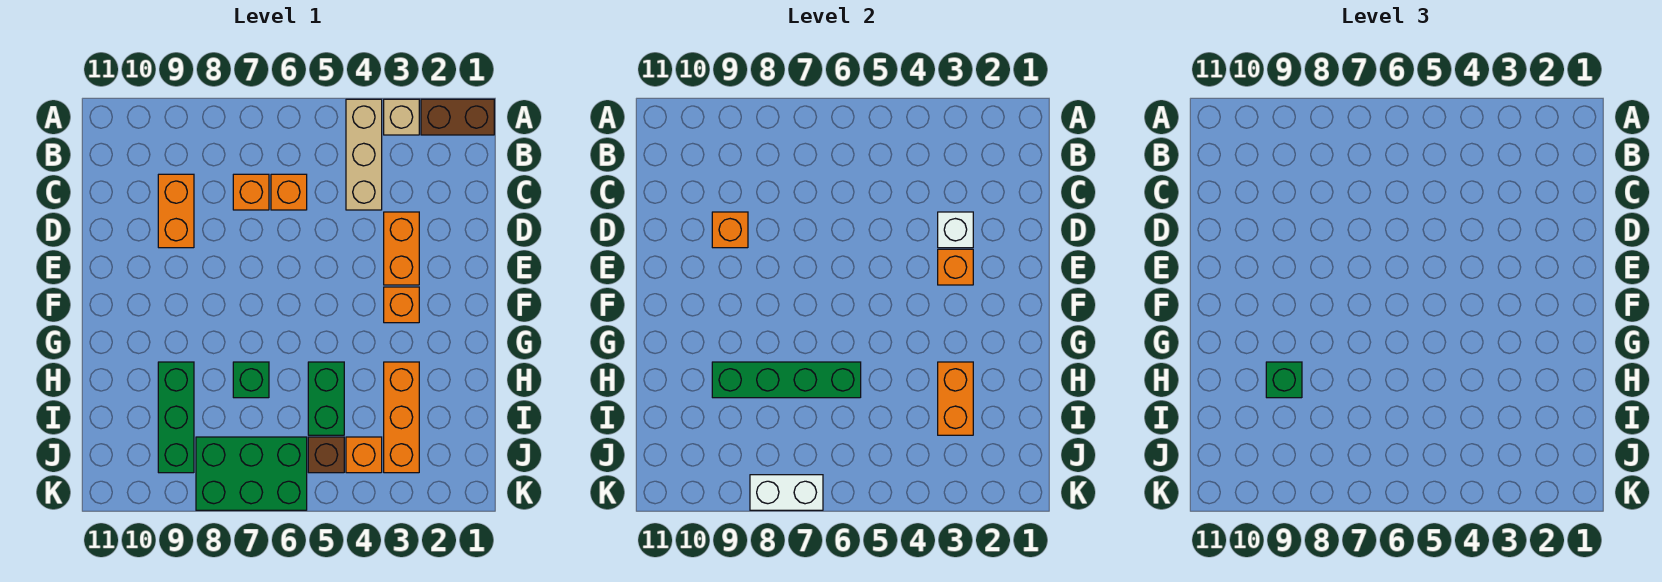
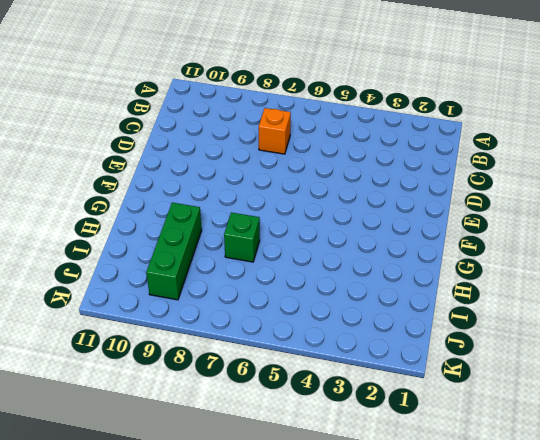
none -> brown brick A1:A2 level 1
none -> tan brick A3 level 1
none -> tan brick A4:C4 level 1

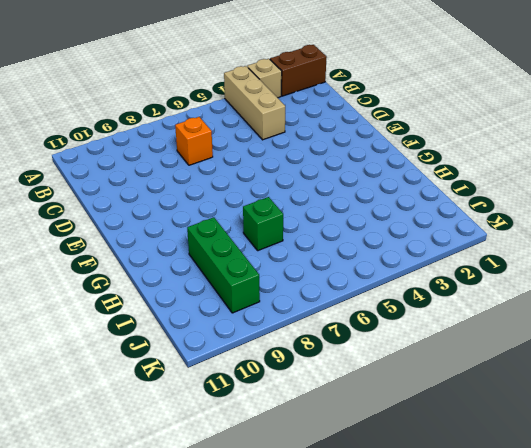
none -> orange brick C6 level 1
none -> orange brick C9:D9 level 1
none -> orange brick D3:E3 level 1

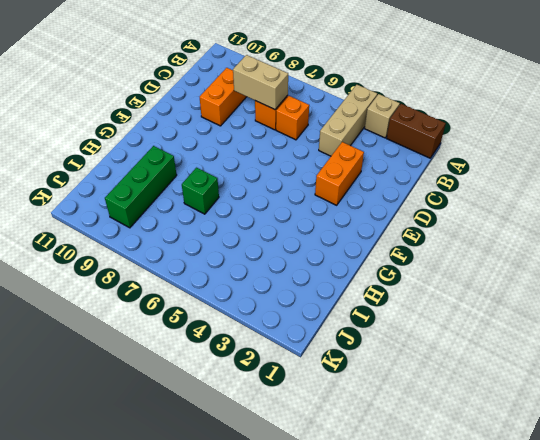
tan brick C7:C8 level 2 -> none
none -> orange brick F3 level 1
none -> orange brick H3:J3 level 1
none -> green brick H5:I5 level 1

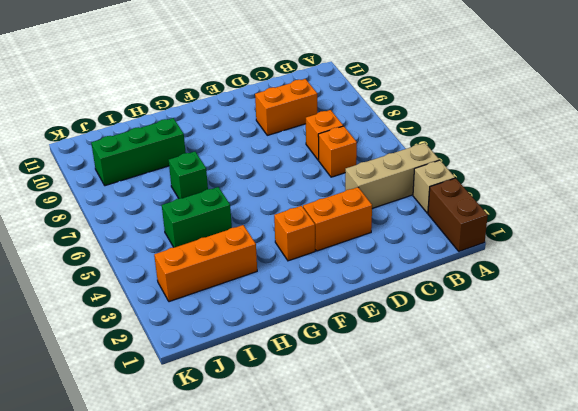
none -> orange brick J4 level 1
none -> brown brick J5 level 1
none -> green brick J6:K8 level 1

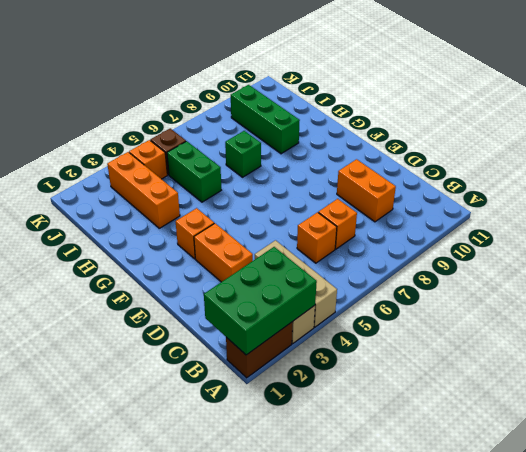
green brick A1:B3 level 2 -> green brick J6:K8 level 1
none -> white brick D3 level 2
none -> orange brick D9 level 2
none -> orange brick E3 level 2

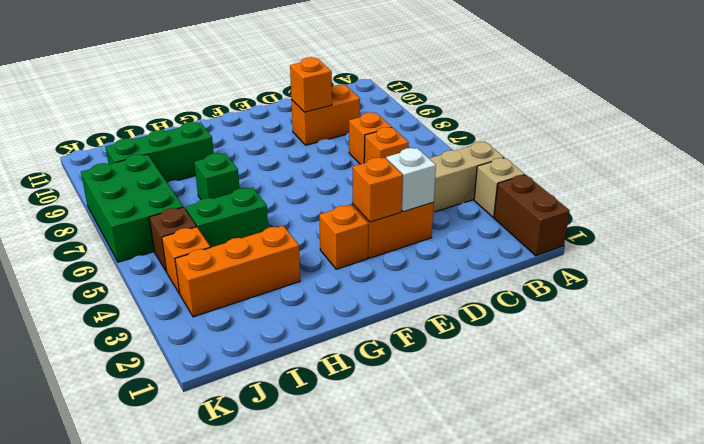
none -> orange brick H3:I3 level 2
none -> green brick H6:H9 level 2
none -> white brick K7:K8 level 2

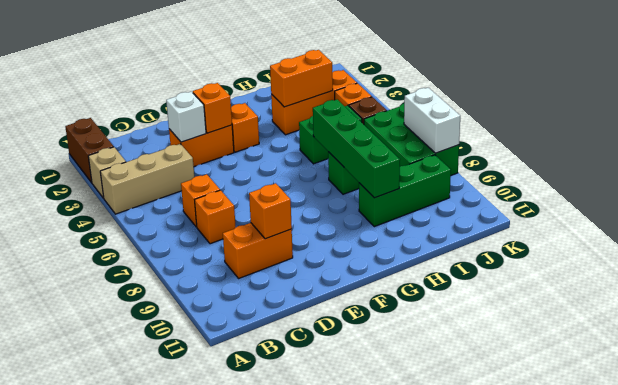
none -> green brick H9 level 3

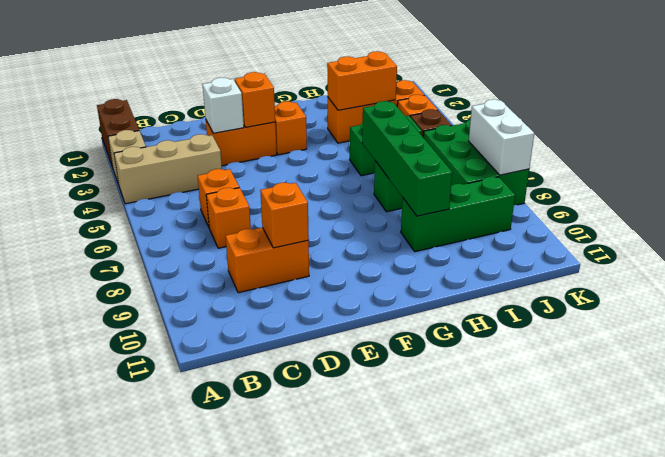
none -> green brick H9 level 3

